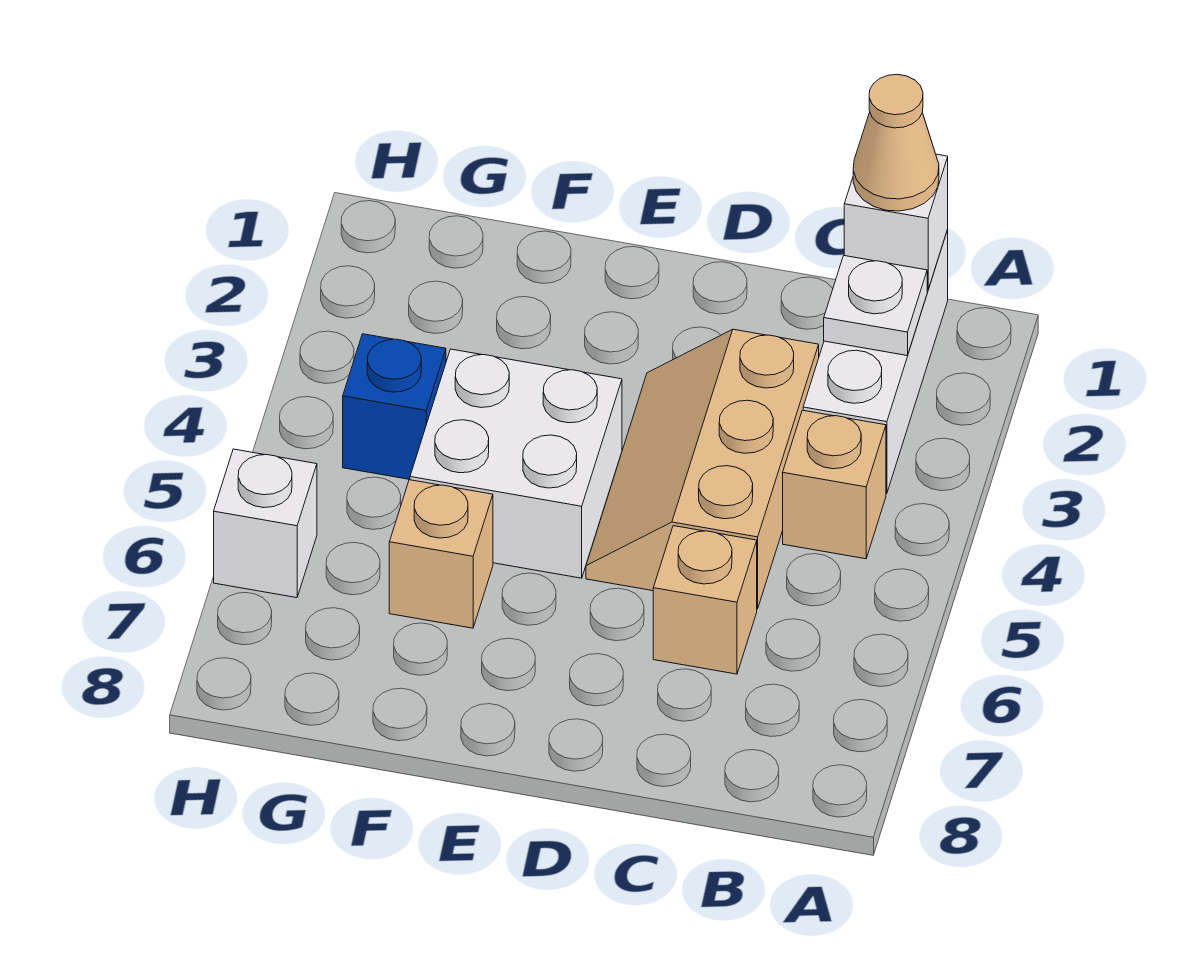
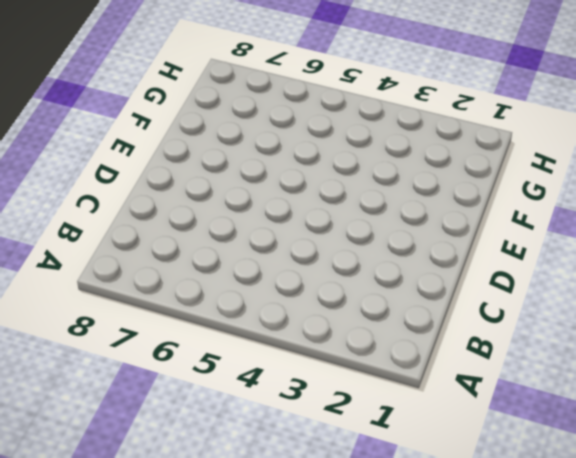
none -> white brick B1:B3 level 1
none -> tan brick B4 level 1

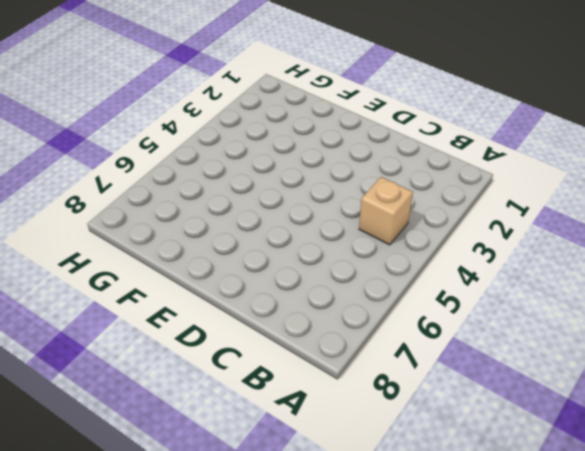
none -> white brick B1:B3 level 1
none -> tan slope C3:D5 level 1 top C

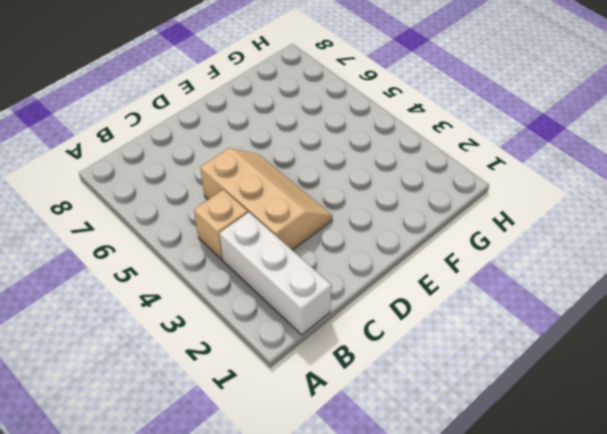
none -> tan brick C6 level 1
none -> white brick E4:F5 level 1

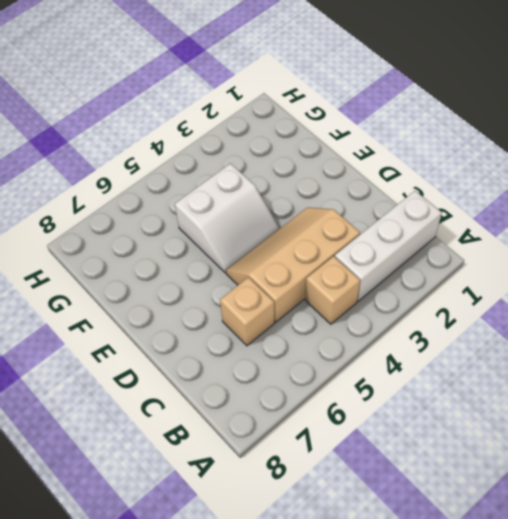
white slope E4:F5 level 1 top F -> white brick E4:F5 level 1
none -> tan brick F6 level 1
none -> blue brick G4 level 1

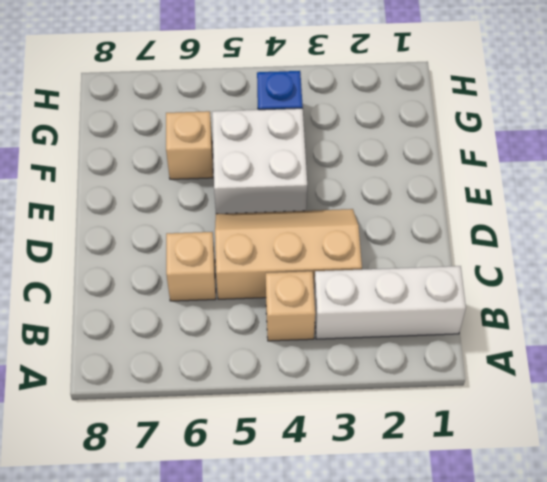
none -> white brick H6 level 1
none -> white brick B1 level 2

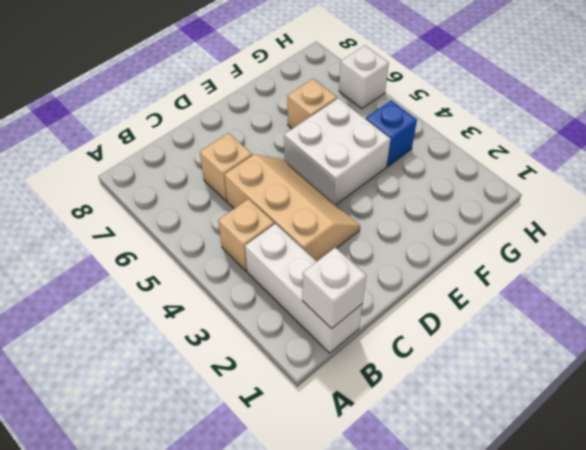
none -> white plate B2 level 2
none -> tan cone B1 level 3

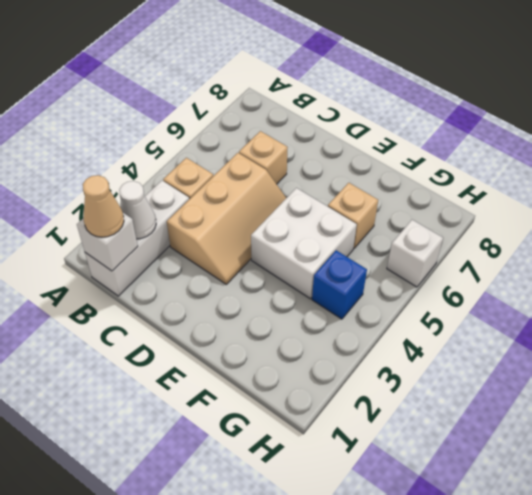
white cone B2 level 2 -> white plate B2 level 2

